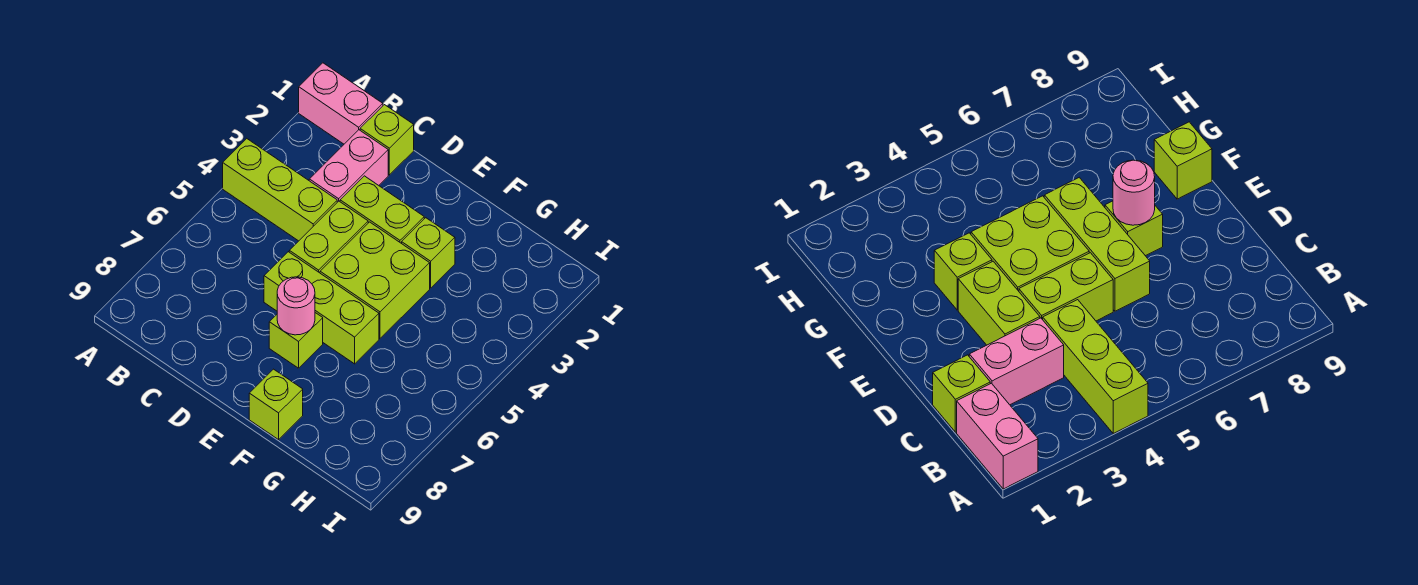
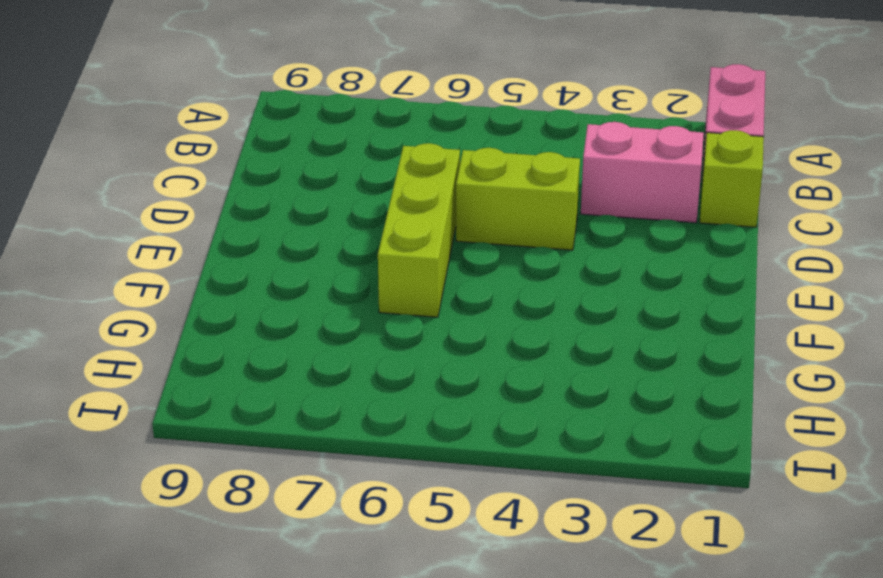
none -> lime brick A4:C4 level 1
none -> lime brick D3:E3 level 1
none -> lime brick E4:F5 level 1

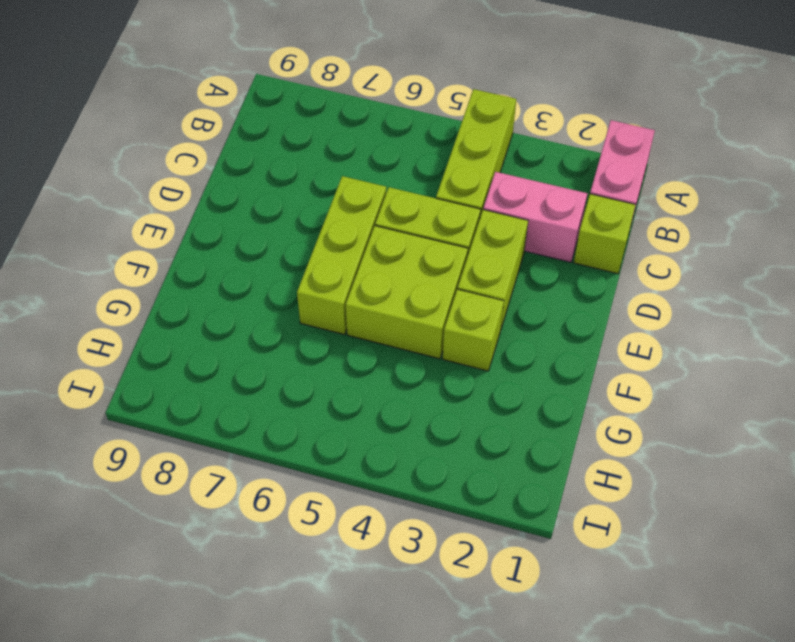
none -> lime brick E7 level 1
none -> lime brick F9 level 1
none -> pink round brick E7 level 2

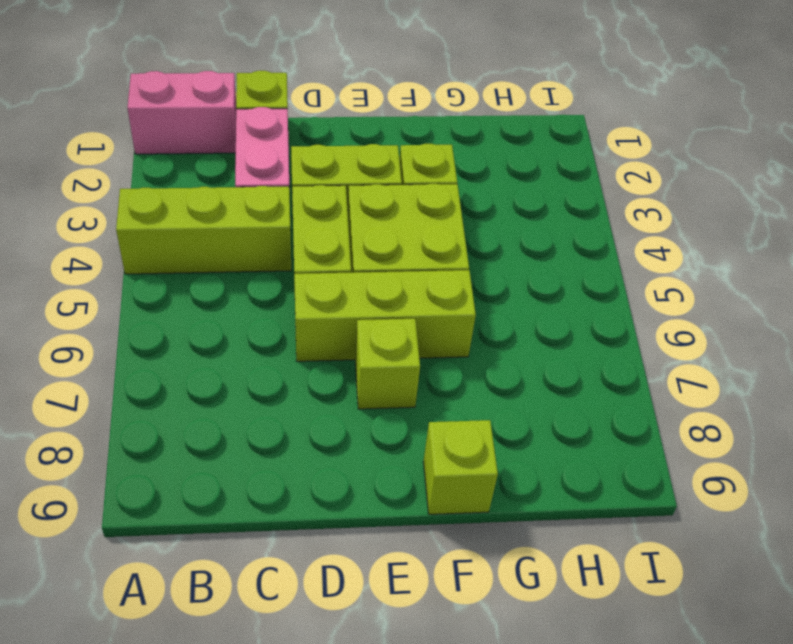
none -> pink round brick E7 level 2

